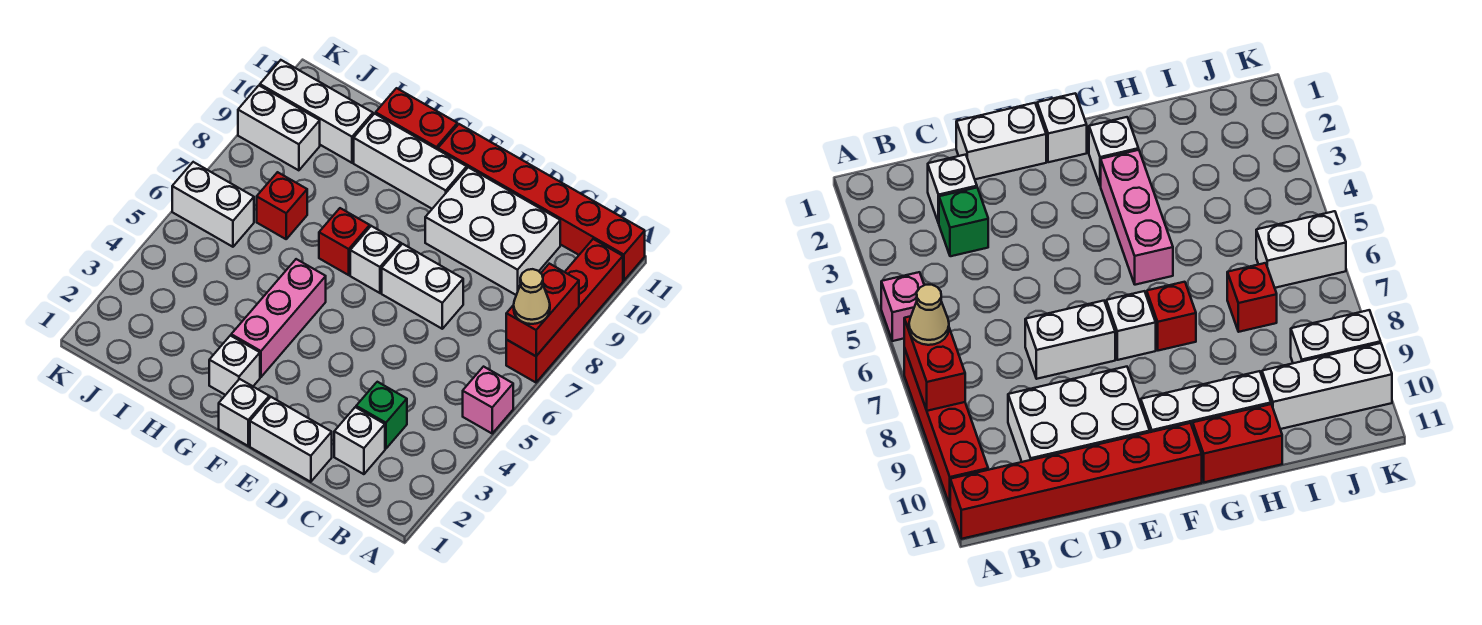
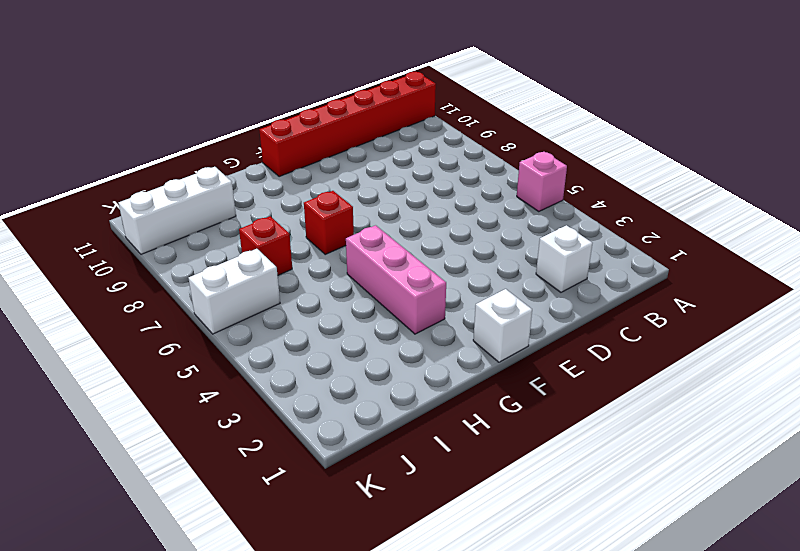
none -> red brick A7:A10 level 1
none -> green brick C3 level 1
none -> white brick C9:E10 level 1

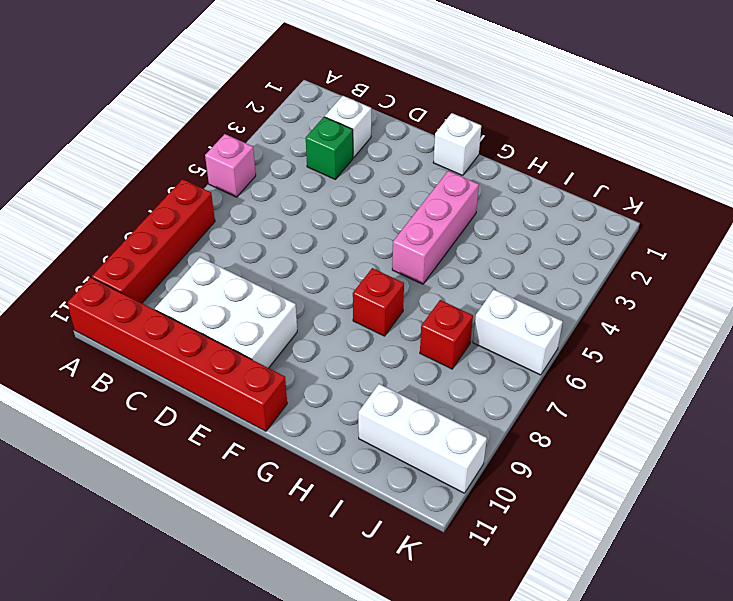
none -> white brick D1:E1 level 1
none -> white brick D7:E7 level 1
none -> white brick F7 level 1

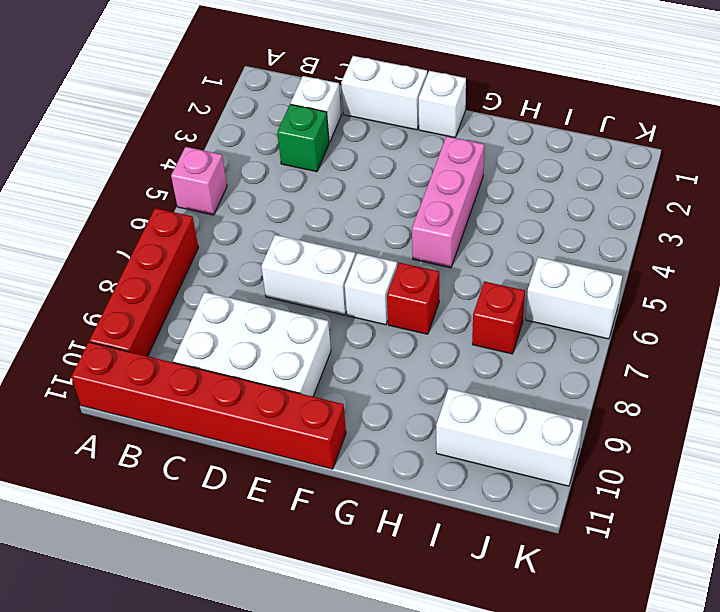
none -> white brick F10:H10 level 1
none -> white brick G2 level 1
none -> red brick G11:H11 level 1

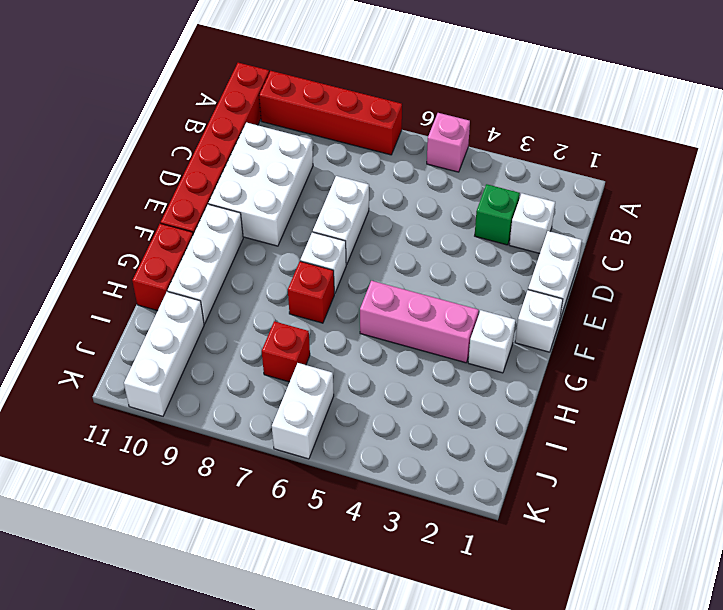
none -> white brick J9:K9 level 1
none -> red brick A7:A8 level 2
none -> tan cone A7 level 3

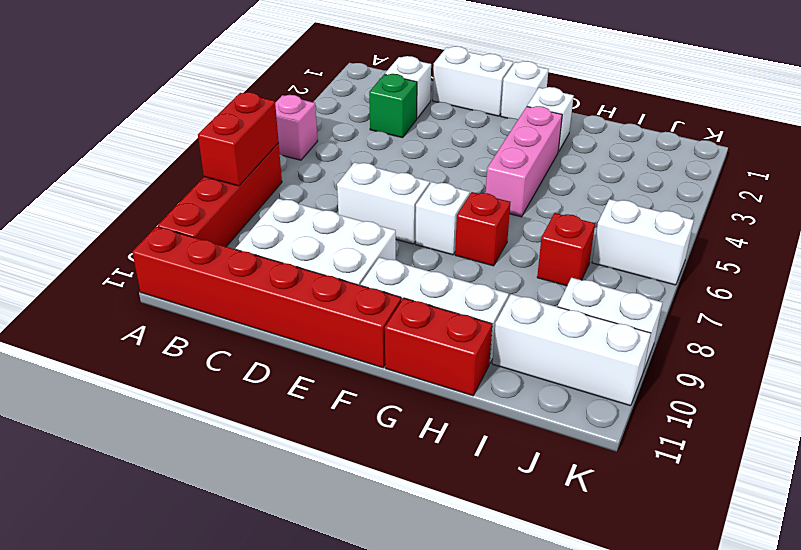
none -> tan cone A7 level 3

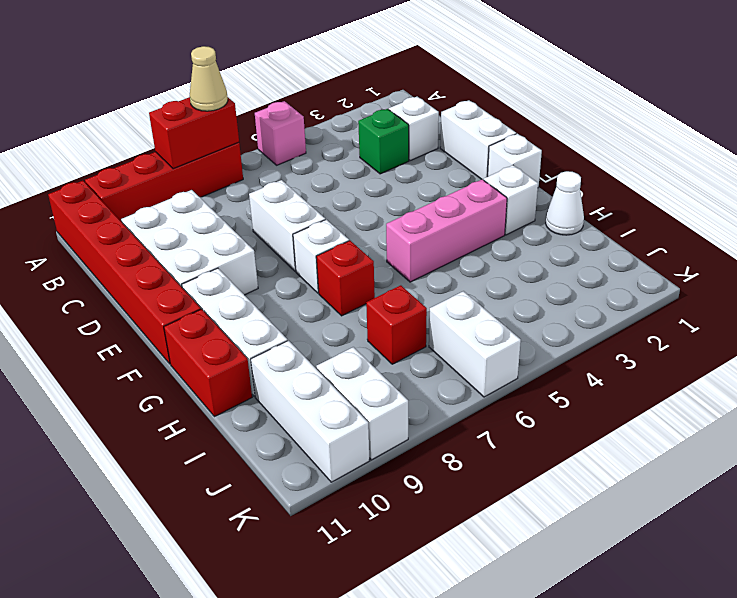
white cone H1 level 1 -> none

